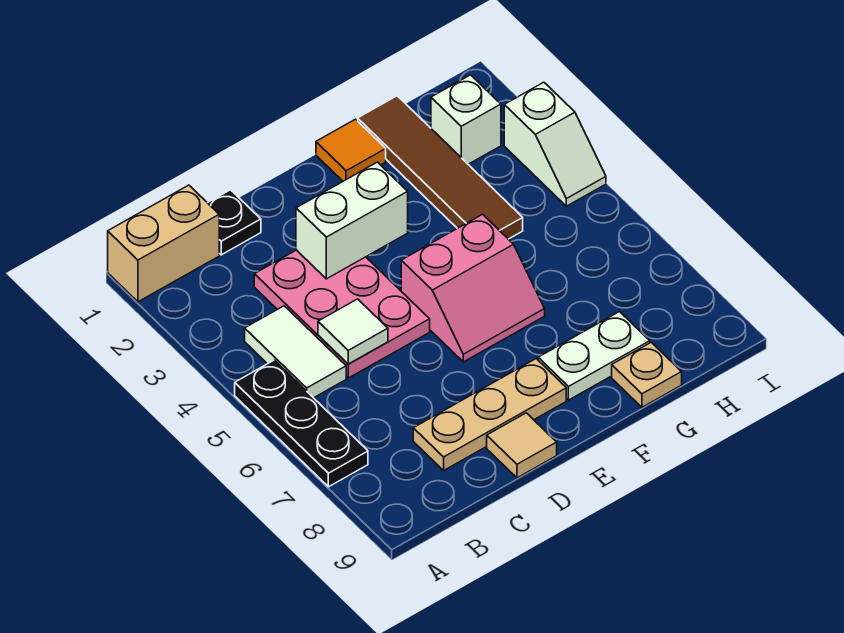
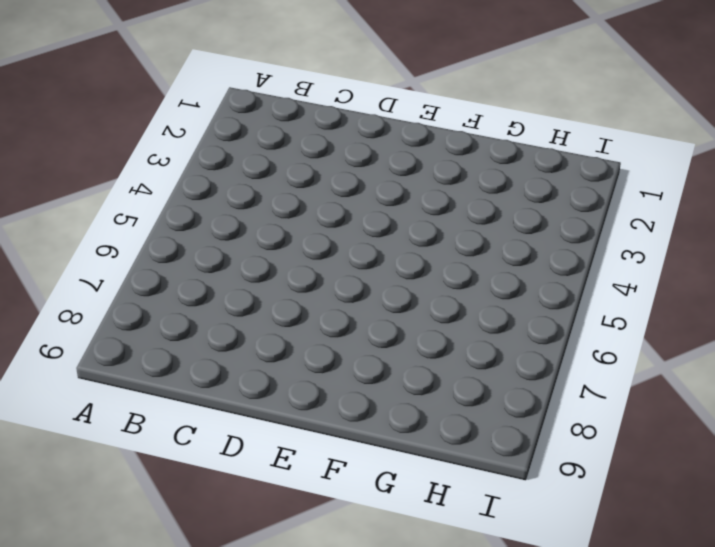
none -> tan brick A1:B1 level 1
none -> black plate A5:A7 level 1
none -> white tile B4:B5 level 1

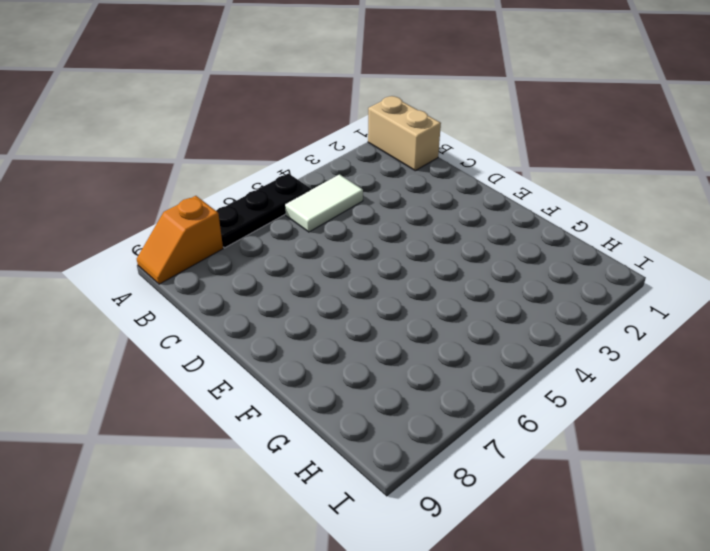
orange slope A8:A9 level 1 top 8 -> none
none -> black plate C1 level 1
none -> pink plate C3:D5 level 1
none -> tan plate C8:E8 level 1

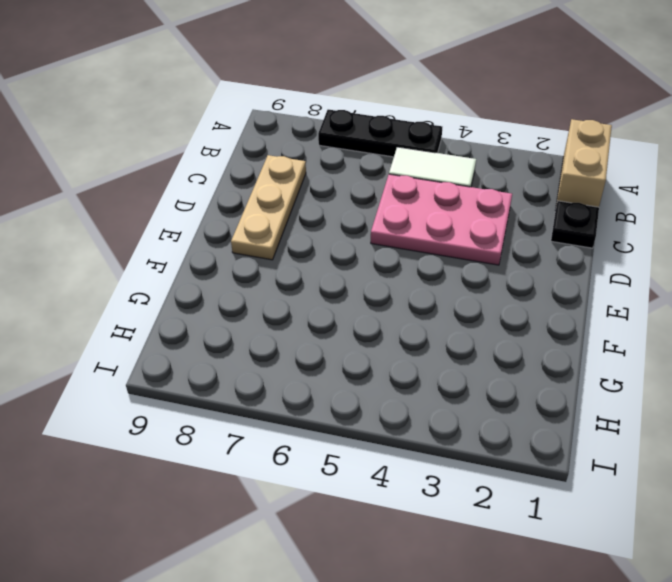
none -> tan tile D9 level 1
none -> pink slope E5:F6 level 1 top 5
none -> orange tile F1 level 1

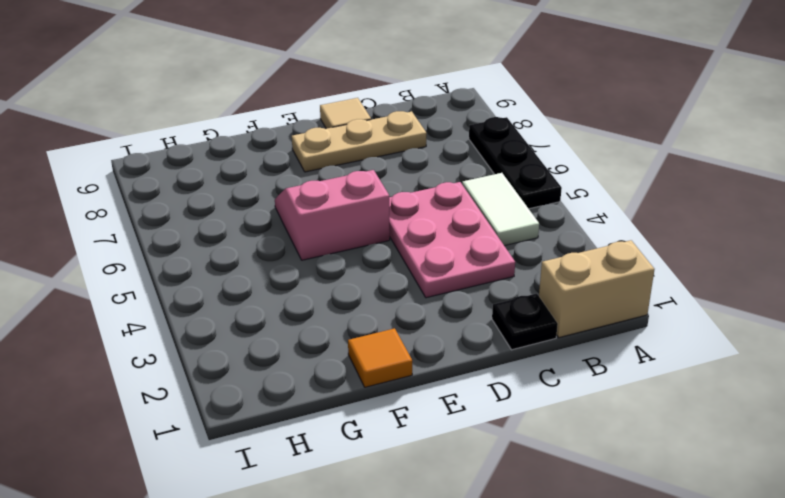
none -> white plate F8:G8 level 1
none -> brown tile G1:G4 level 1
none -> tan plate G9 level 1

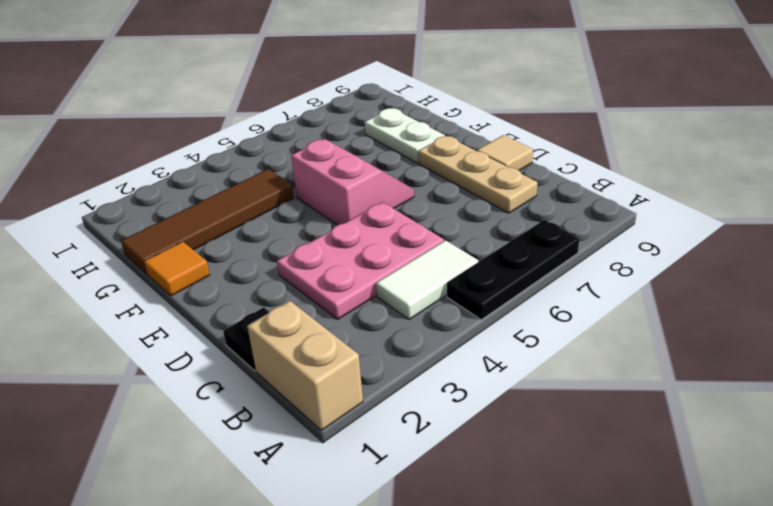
none -> tan plate G9 level 1
none -> white brick H2 level 1
none -> white slope I3:I4 level 1 top 3

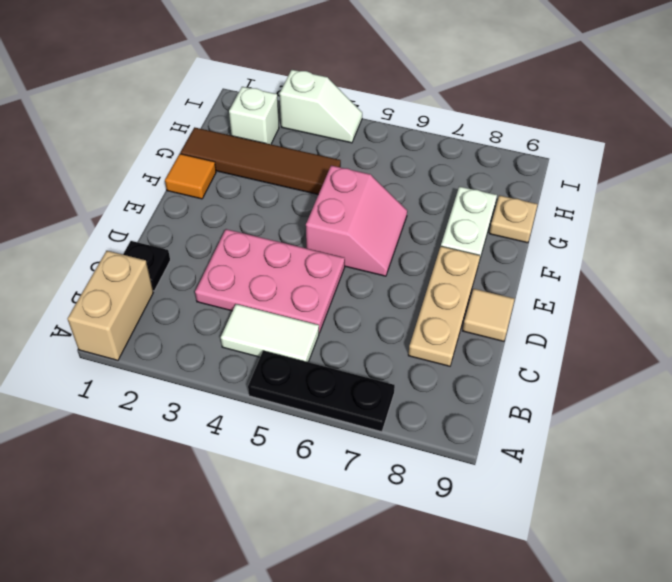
none -> white tile C5 level 2
none -> white brick D3:E3 level 2

